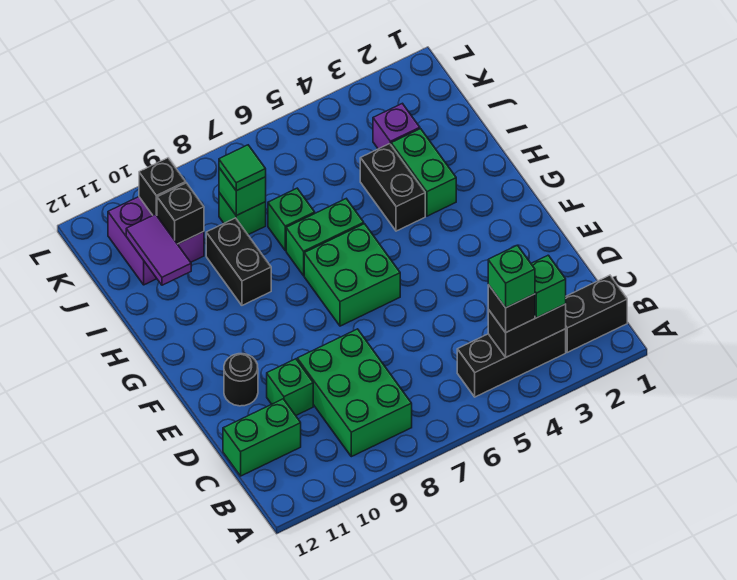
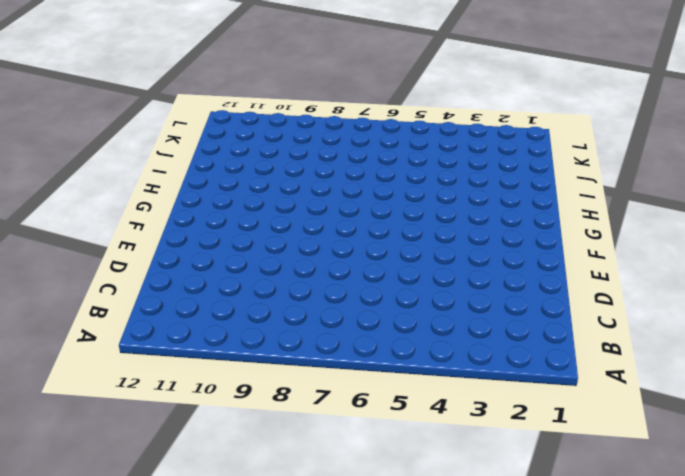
none -> black brick B1:B2 level 1
none -> black brick B3:B5 level 1
none -> green brick B8:D9 level 1

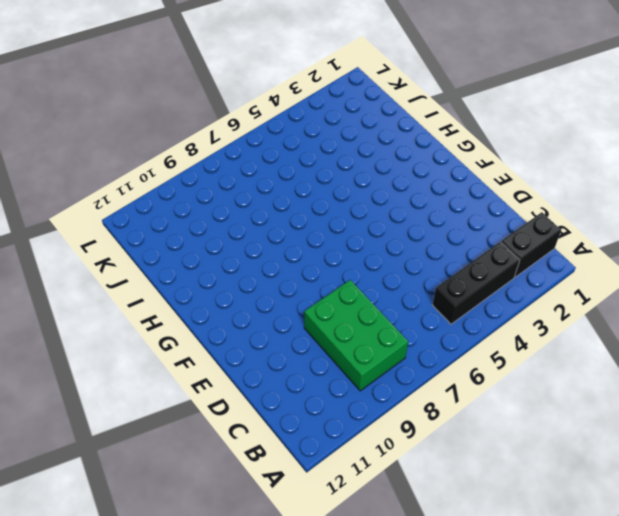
none -> green brick C11:C12 level 1
none -> green brick D10 level 1
none -> black round brick E11 level 1

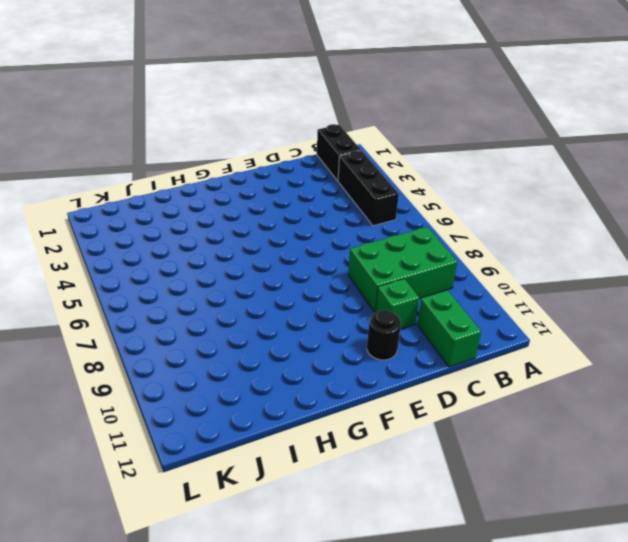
none -> green brick F6:G7 level 1
none -> green brick H3:I3 level 1
none -> black brick H4:I4 level 1

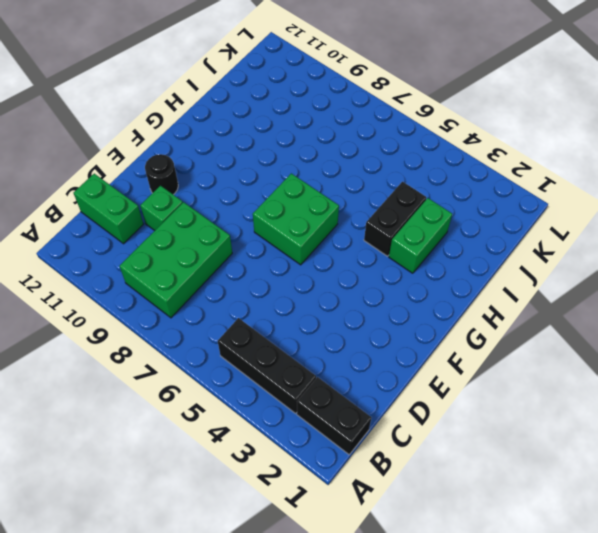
none -> green brick H6:H7 level 1
none -> black brick H9:I9 level 1
none -> green brick I7 level 1

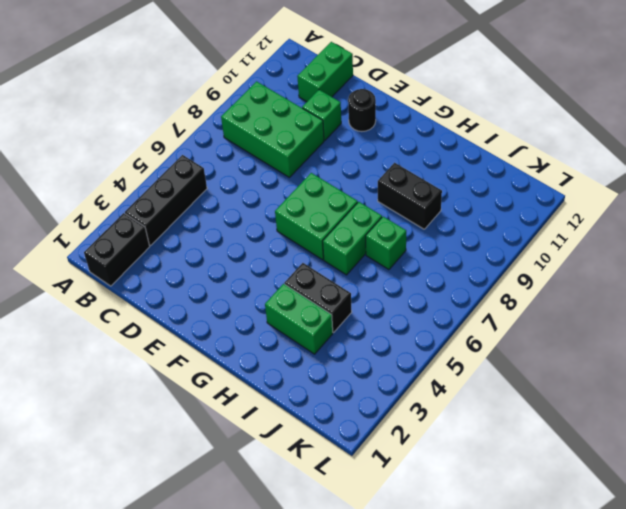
none -> purple brick J3 level 1
none -> green brick J8 level 1
none -> purple brick J10:K11 level 1

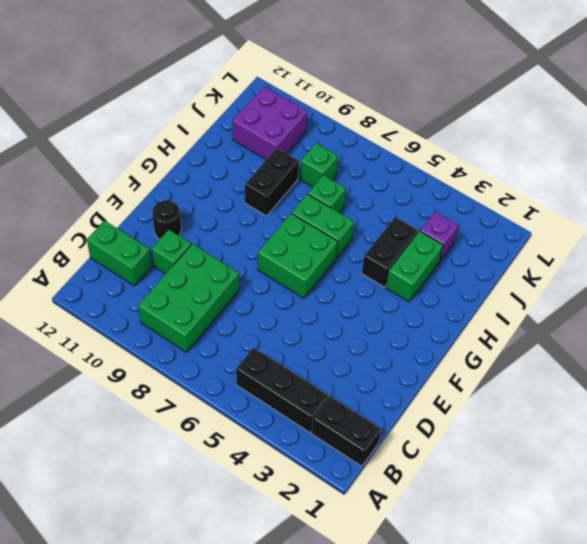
none -> black brick B3:B4 level 2
none -> purple tile I11:J11 level 2
none -> green brick J8 level 2

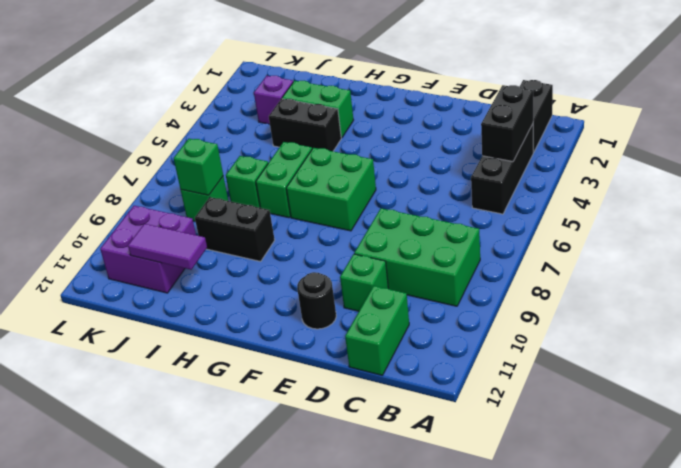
none -> black brick J10 level 2
none -> black brick K10 level 2
none -> green brick B3 level 3

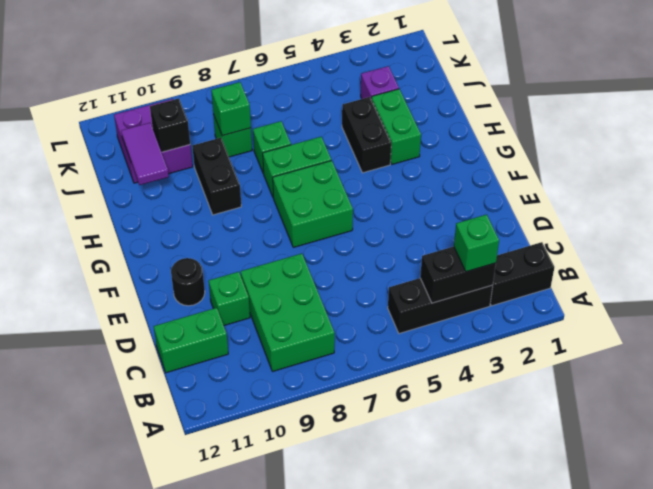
none -> black brick K10 level 2
none -> black brick B4 level 3
none -> green tile J8 level 3

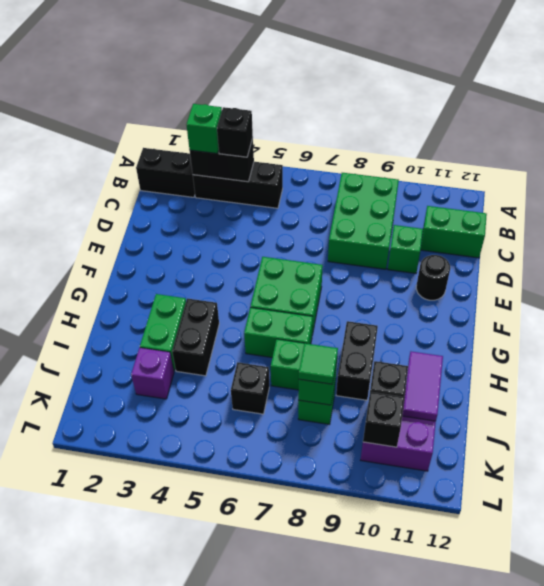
black brick J6 level 1 -> none
none -> green brick B4 level 4

